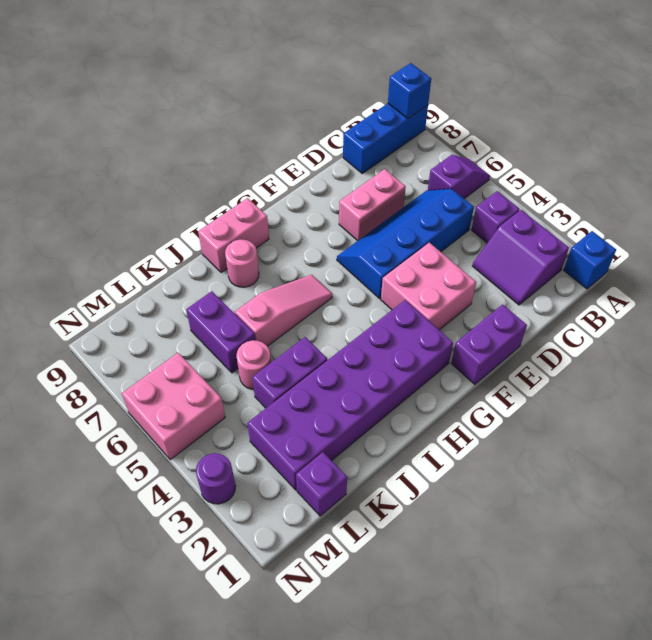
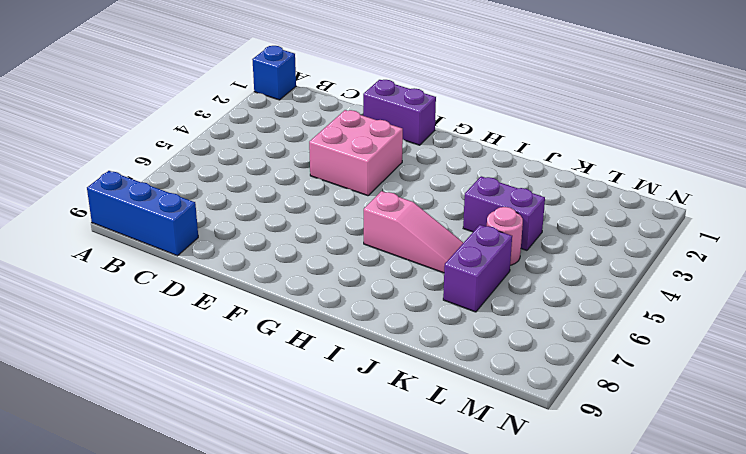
pink slope H6:J6 level 1 top H -> pink slope H6:J6 level 1 top J
none -> purple slope A6:B6 level 1 top B
none -> purple slope B2:C3 level 1 top B
none -> purple brick B4 level 1

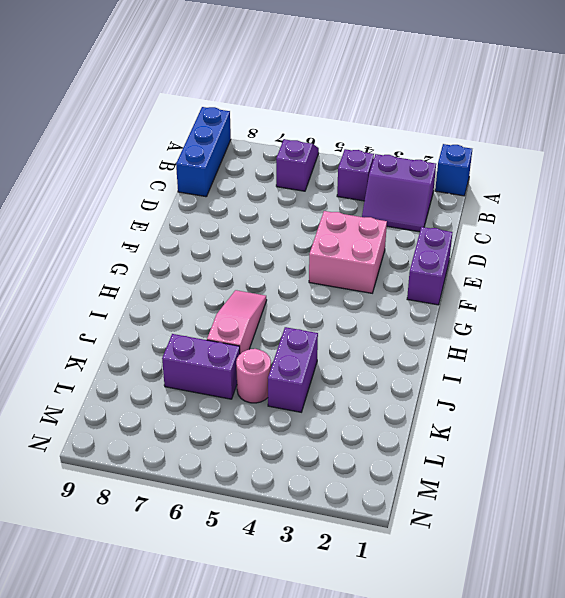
none -> blue slope C5:F6 level 1 top 5
none -> pink brick D7:E7 level 1
none -> purple brick G2:L3 level 1

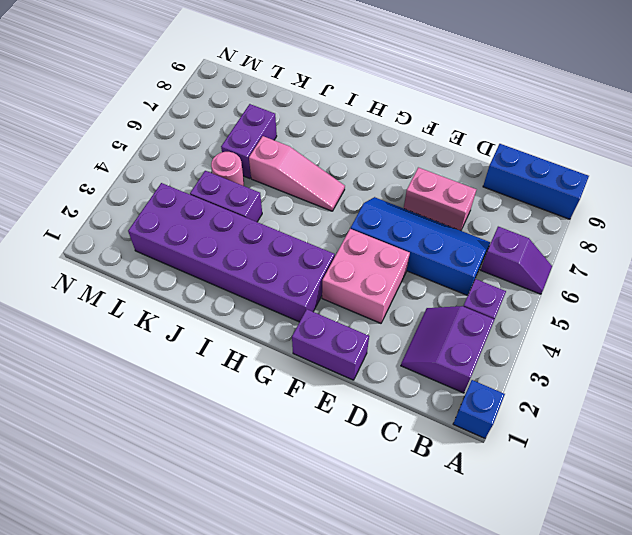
none -> pink brick H9:I9 level 1
none -> pink round brick I8 level 1
none -> purple brick L1 level 1

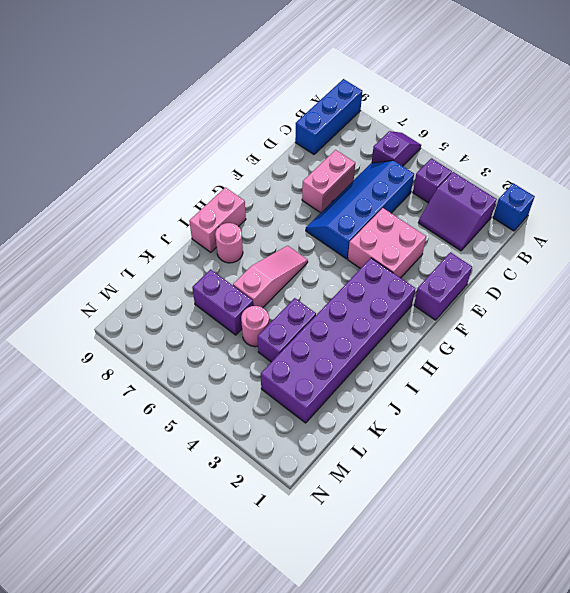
none -> purple brick L1 level 1
none -> pink brick M5:N6 level 1
none -> purple round brick N3 level 1

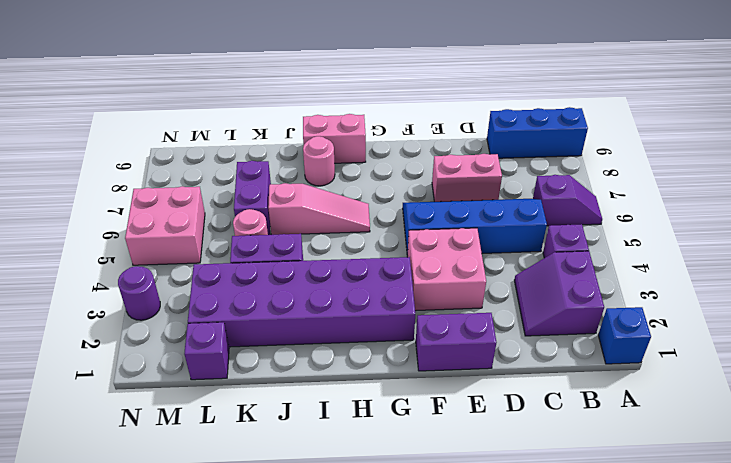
none -> blue brick A9 level 2

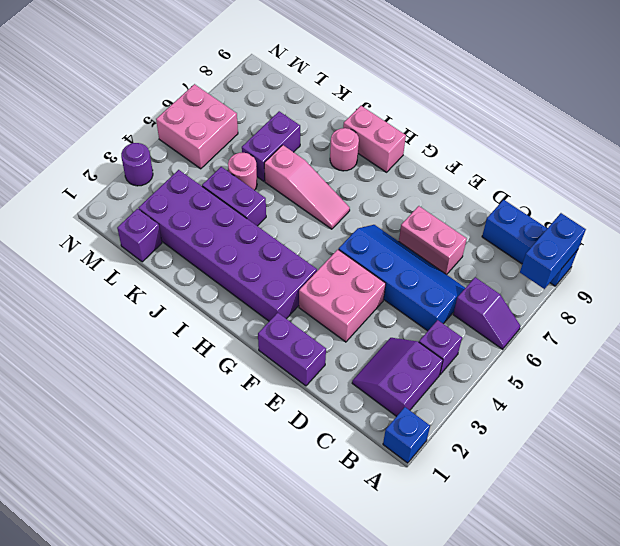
blue brick A8:A9 level 2 -> blue brick A9 level 2

